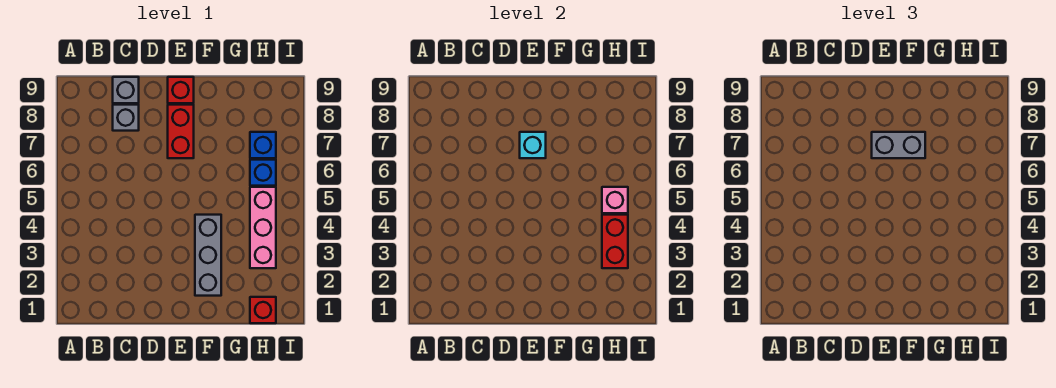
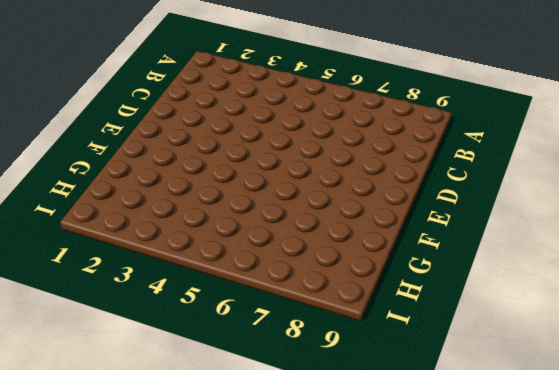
none -> grey brick C8 level 1
none -> grey brick C9 level 1
none -> red brick E7:E8 level 1

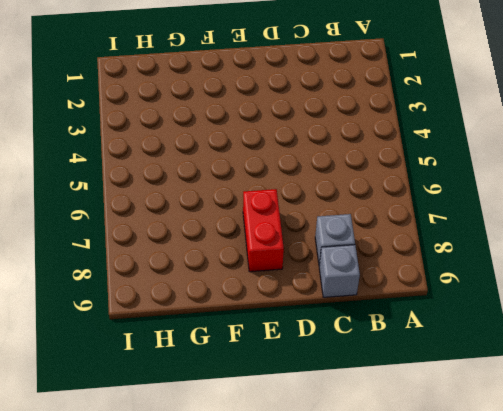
none -> red brick E9 level 1
none -> grey brick F2:F4 level 1
none -> red brick H1 level 1

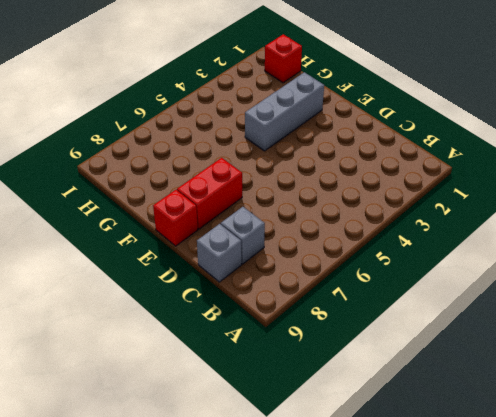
none -> pink brick H3:H5 level 1
none -> blue brick H6 level 1
none -> blue brick H7 level 1

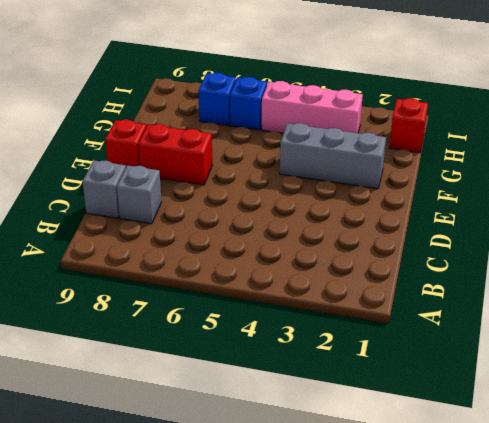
none -> cyan brick E7 level 2
none -> red brick H3:H4 level 2
none -> pink brick H5 level 2

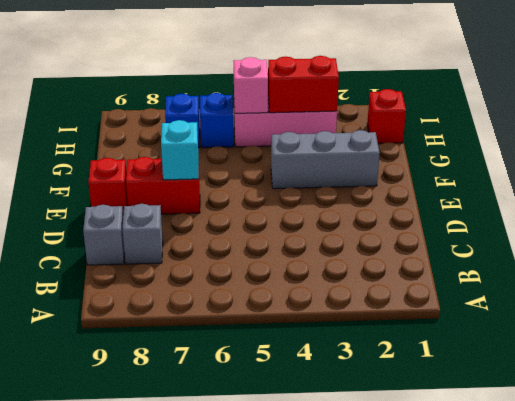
none -> grey brick E7:F7 level 3

